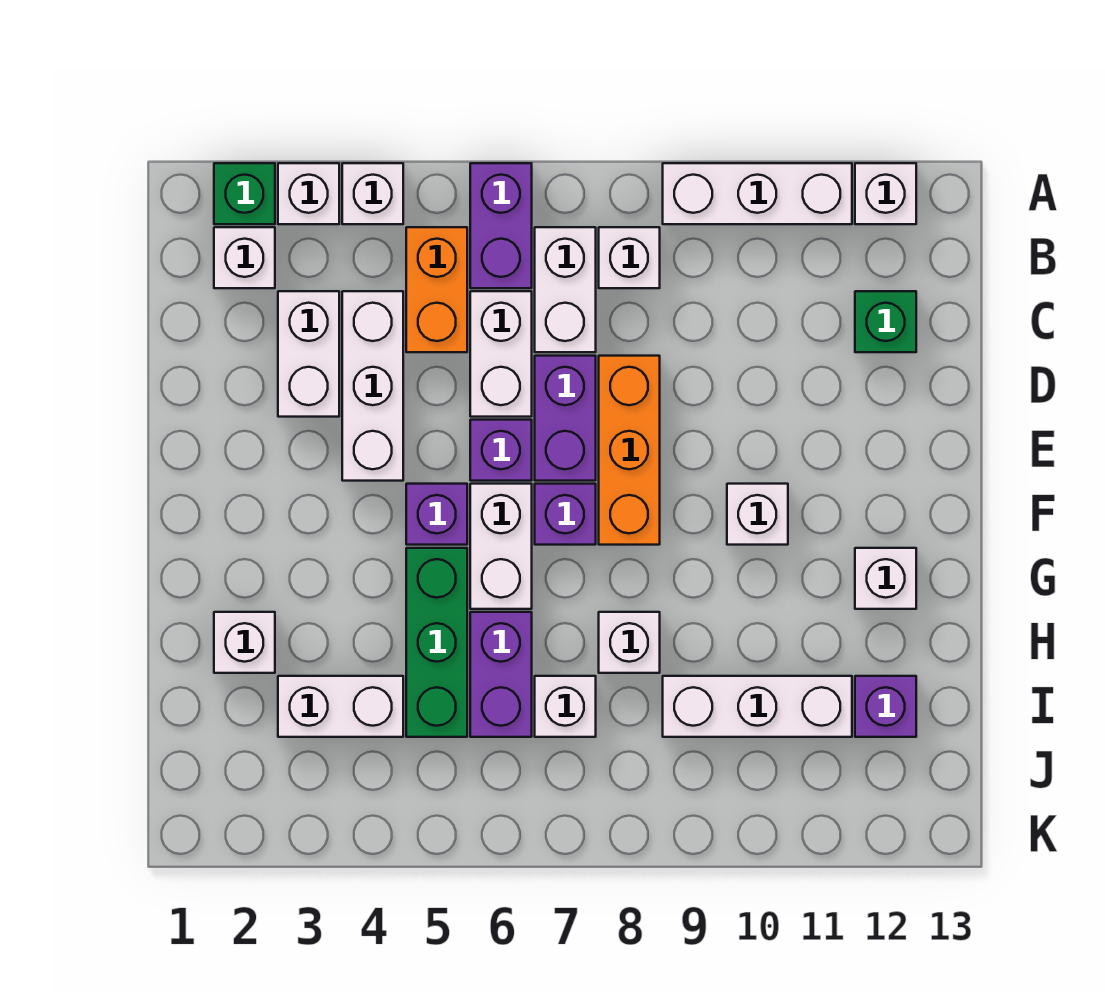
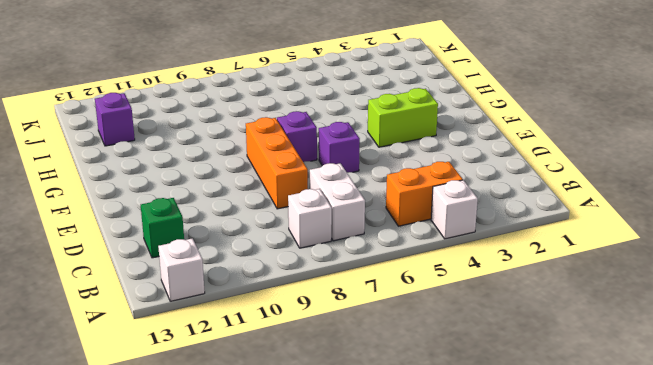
orange brick B4:B5 level 1 -> orange brick B5:C5 level 1
lime brick F3:F4 level 1 -> none
none -> green brick A2 level 1
none -> white brick A3 level 1
none -> purple brick A6:B6 level 1
none -> white brick A9:A11 level 1

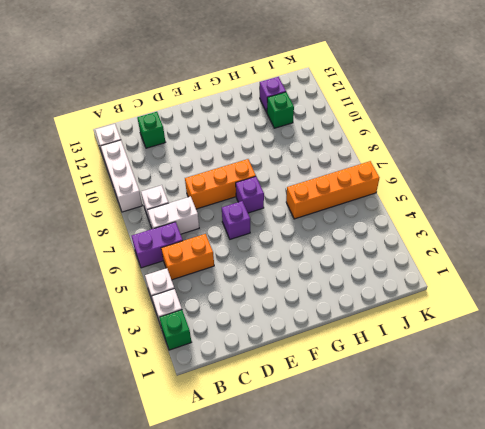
orange brick H6:K6 level 1 -> purple brick H6:I6 level 1
green brick I11 level 1 -> white brick I9:I11 level 1
none -> white brick B2 level 1
none -> white brick C3:D3 level 1
none -> white brick C4:E4 level 1
none -> white brick C6:D6 level 1

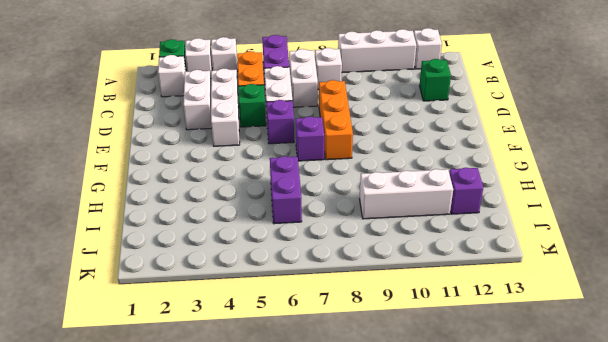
green brick D5 level 1 -> none
none -> purple brick D7:E7 level 1
none -> purple brick F5 level 1
none -> white brick F6:G6 level 1
none -> white brick F10 level 1

